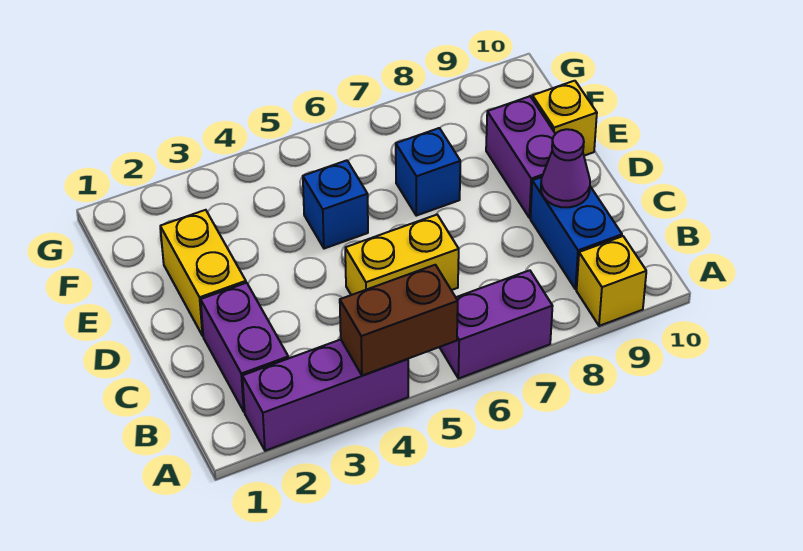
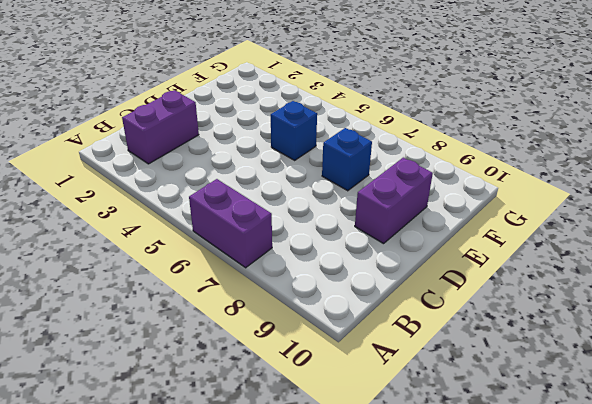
none -> purple brick A2:A4 level 1
none -> yellow brick A9 level 1
none -> blue brick B9:C9 level 1

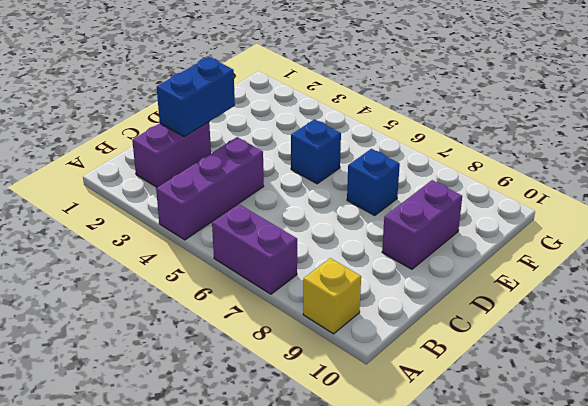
purple brick A4:C4 level 1 -> purple brick A2:A4 level 1
blue brick C2:D2 level 2 -> blue brick B9:C9 level 1
none -> yellow brick C5:C6 level 1
none -> yellow brick D2:E2 level 1
none -> yellow brick E10 level 1

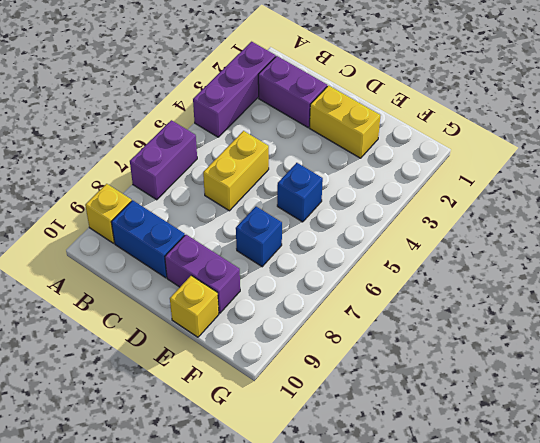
none -> brown brick A4:A5 level 2
none -> purple cone C9 level 2

